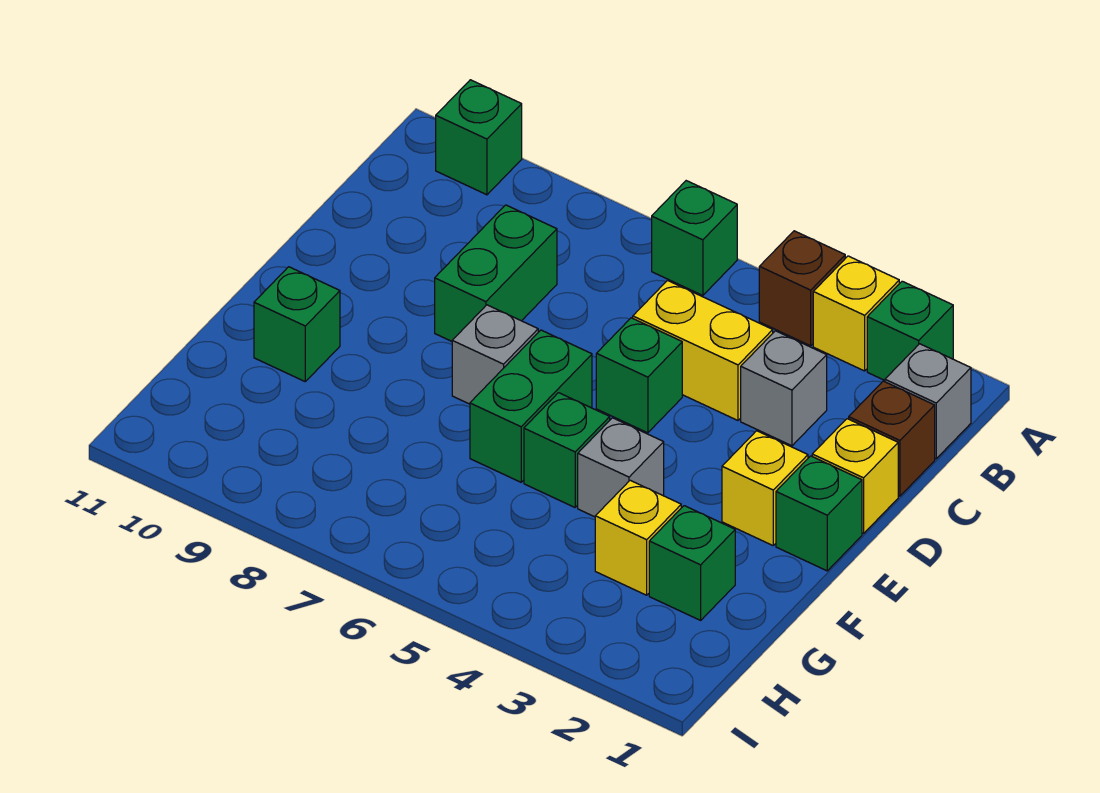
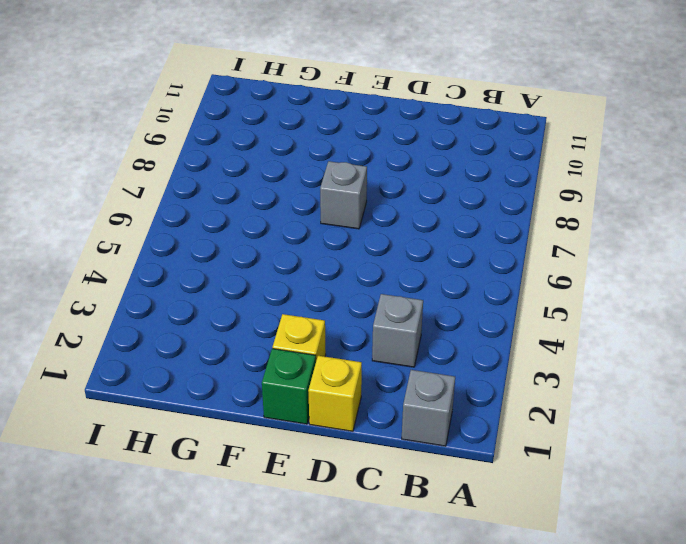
none -> green brick A2 level 1
none -> yellow brick A3 level 1
none -> brown brick A4 level 1

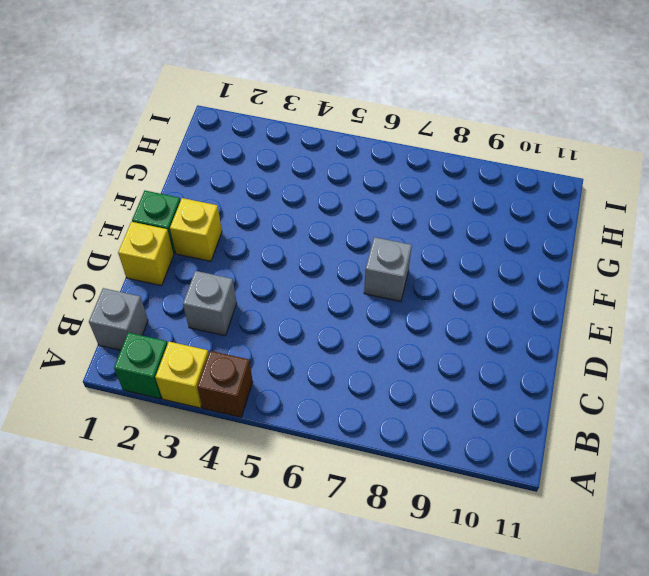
none -> green brick A6 level 1
none -> green brick A10 level 1
none -> brown brick C1 level 1

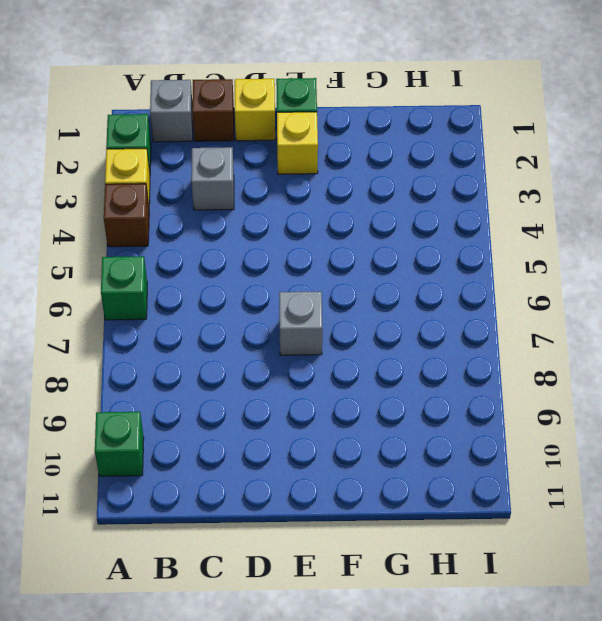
none -> yellow brick C4:C5 level 1
none -> green brick C8:D8 level 1
none -> green brick D5 level 1

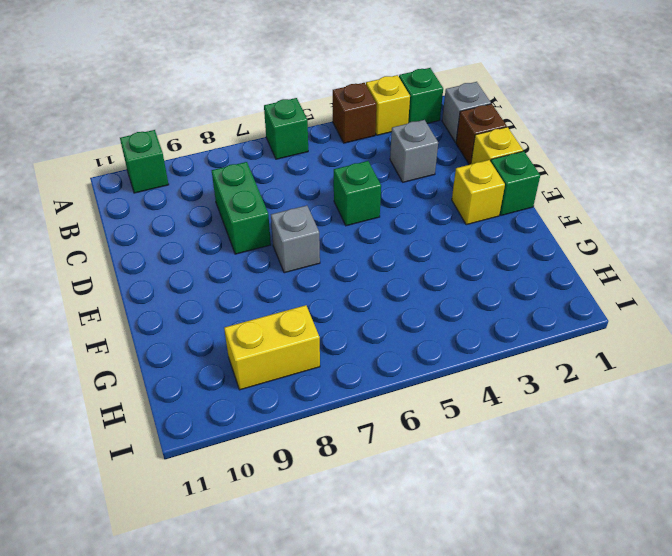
yellow brick H8:H9 level 1 -> yellow brick C4:C5 level 1
none -> green brick E6:F6 level 1
none -> grey brick F4 level 1
none -> green brick F5 level 1

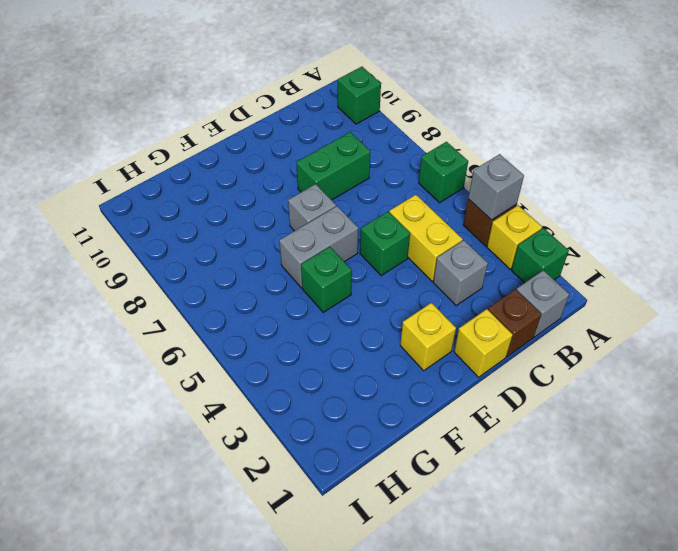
grey brick A4 level 2 -> grey brick F4 level 1
grey brick E6:F6 level 1 -> green brick E6:F6 level 1
none -> green brick E1 level 1
none -> green brick F10 level 1
none -> green brick G2 level 1

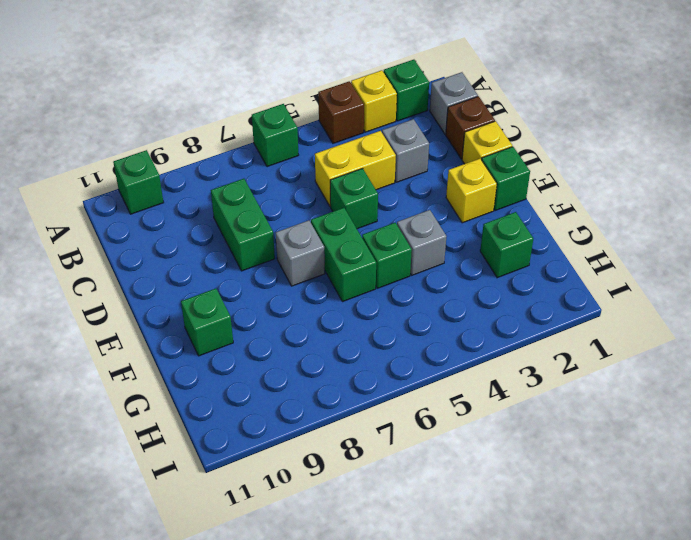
none -> yellow brick G3 level 1

